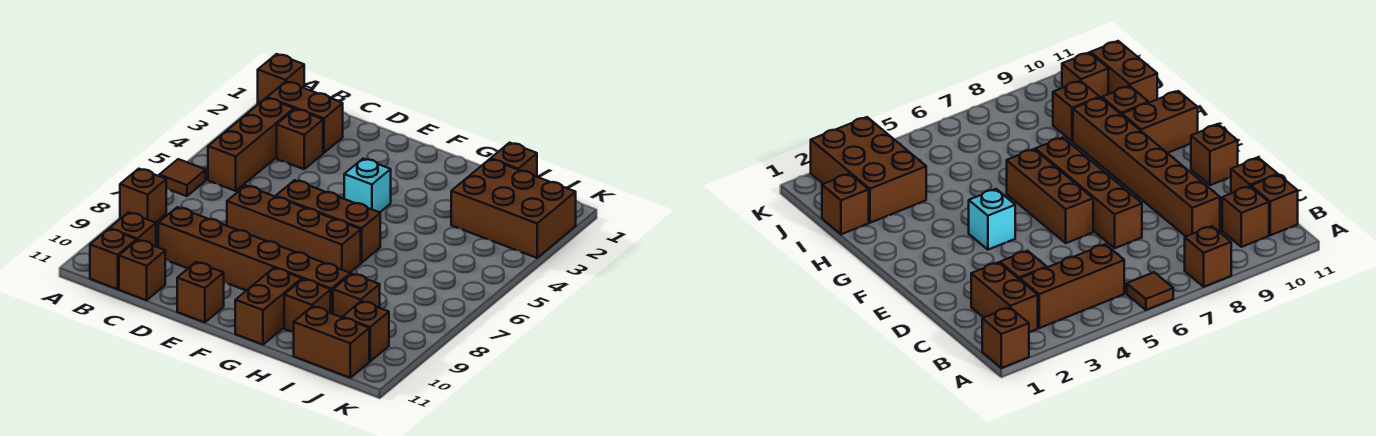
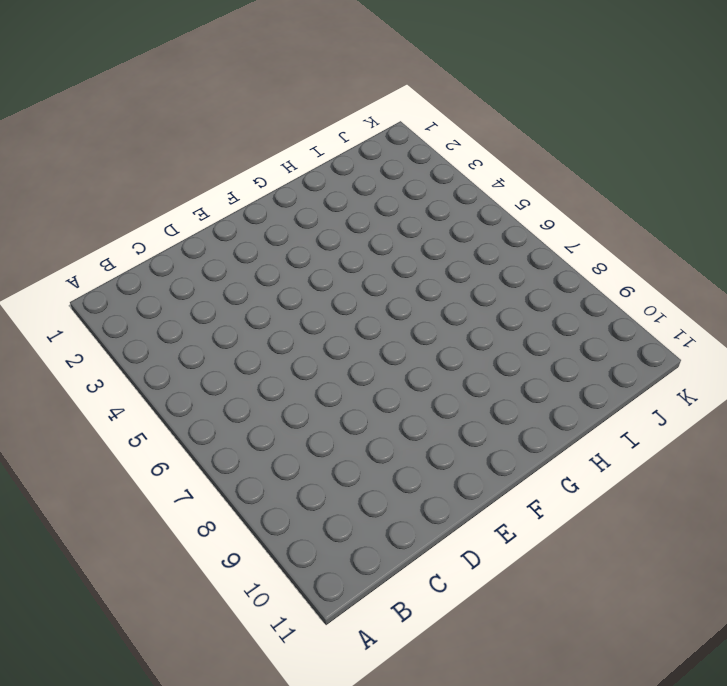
none -> brown brick A1 level 1
none -> brown tile A6 level 1
none -> brown brick A8 level 1

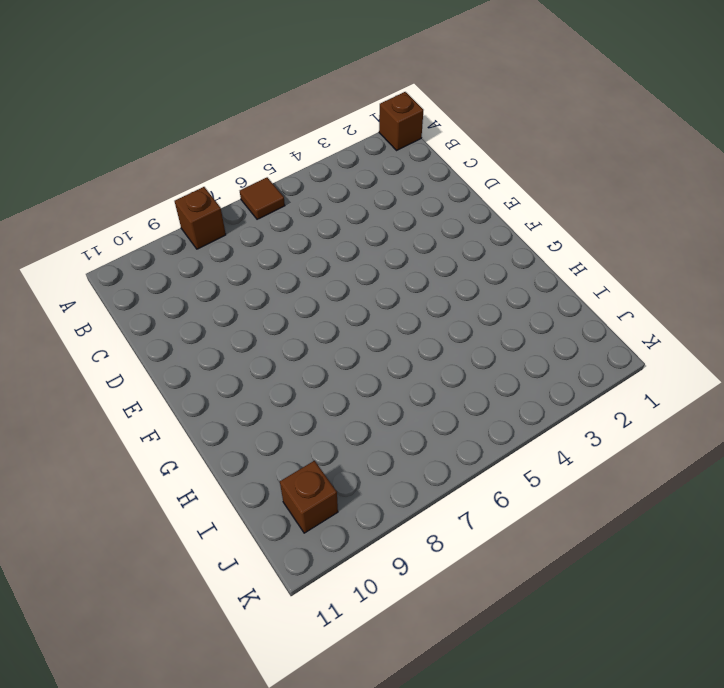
none -> brown brick B2:C2 level 1
none -> brown brick B3:B5 level 1
none -> brown brick B10 level 1

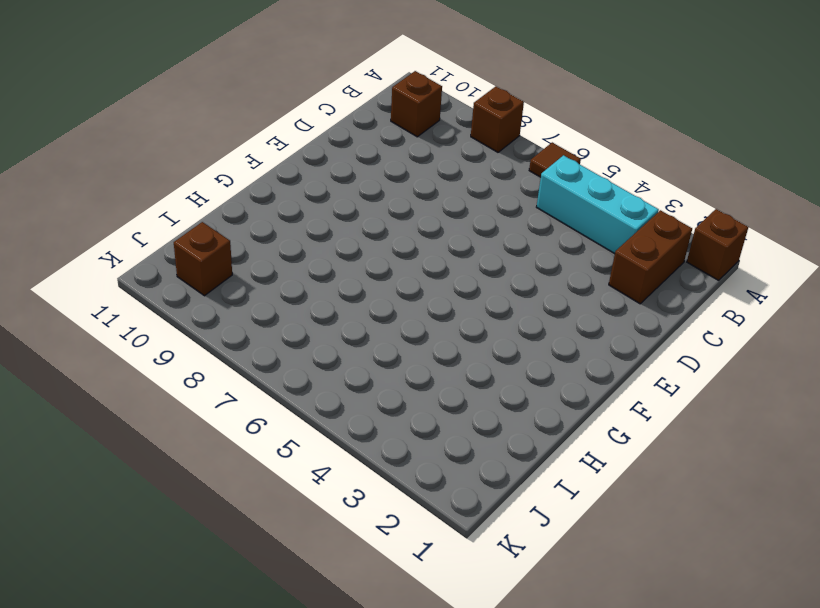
cyan brick B3:B5 level 1 -> brown brick B3:B5 level 1
none -> brown brick B11 level 1
none -> brown brick C3 level 1
none -> brown brick C9:H9 level 1

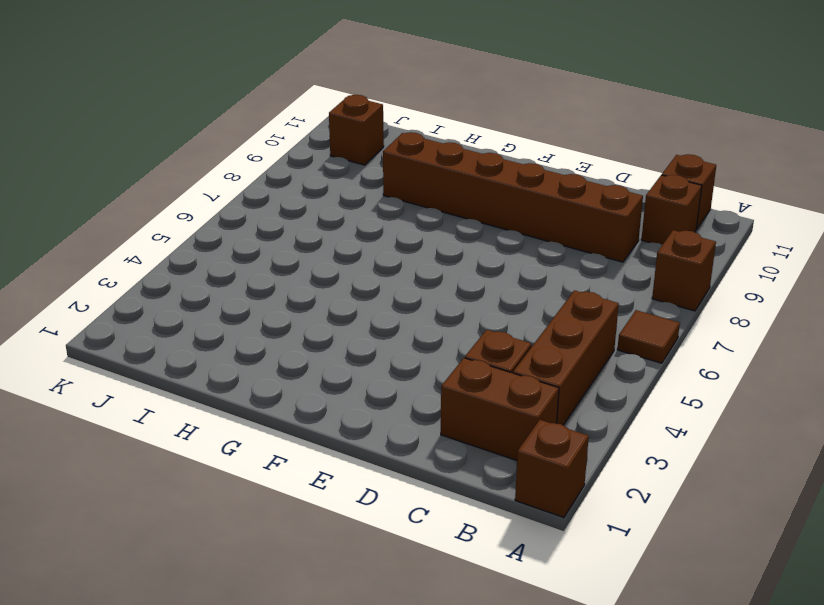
none -> brown brick C11 level 1
none -> brown brick D7:G7 level 1
none -> brown brick E6:G6 level 1

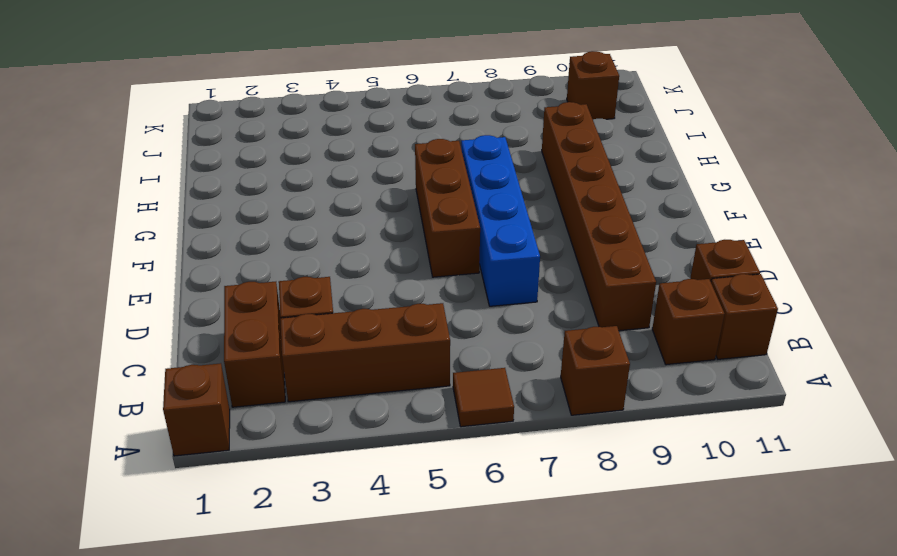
blue brick D7:G7 level 1 -> brown brick D7:G7 level 1
none -> brown brick E11 level 1
none -> cyan brick F4 level 1
none -> brown brick G10:G11 level 1

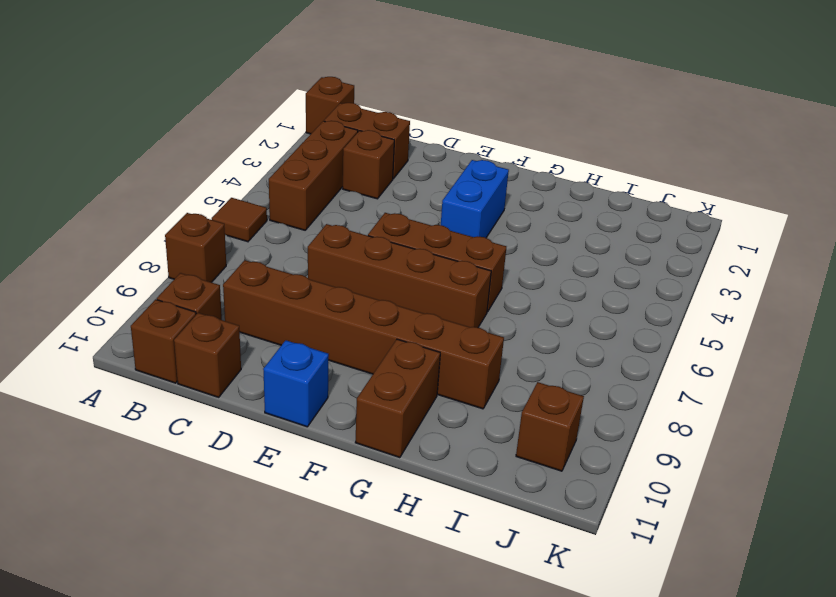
blue brick E11 level 1 -> brown brick E11 level 1
blue brick F3:F4 level 1 -> cyan brick F4 level 1
none -> brown brick H10 level 1
none -> brown brick I1 level 1
none -> brown brick I2:K3 level 1

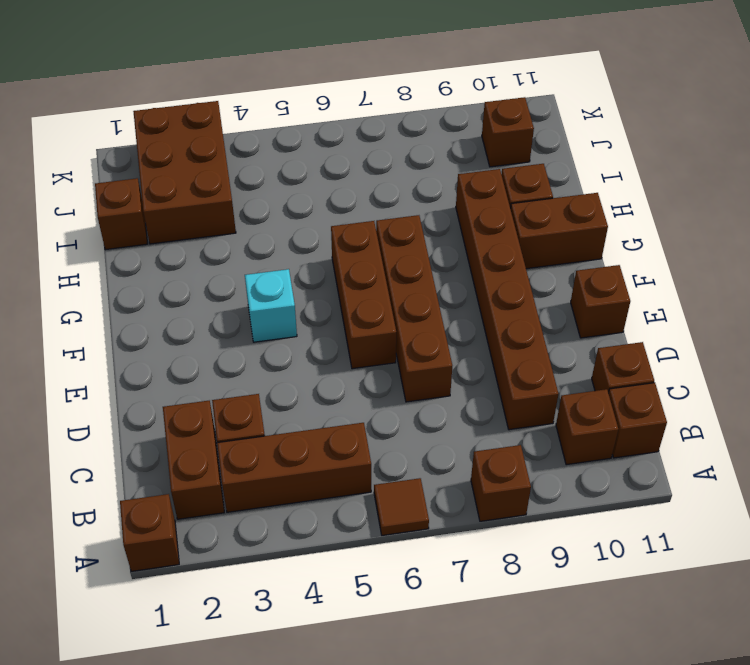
none -> brown brick I9 level 1
none -> brown brick I11:J11 level 1

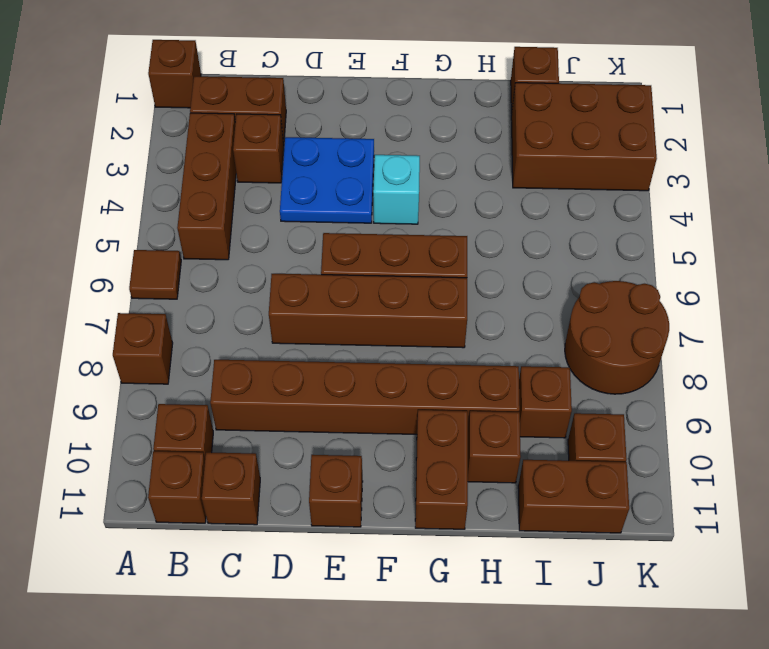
blue plate D3:E4 level 1 -> none
brown round brick J7:K8 level 1 -> none

